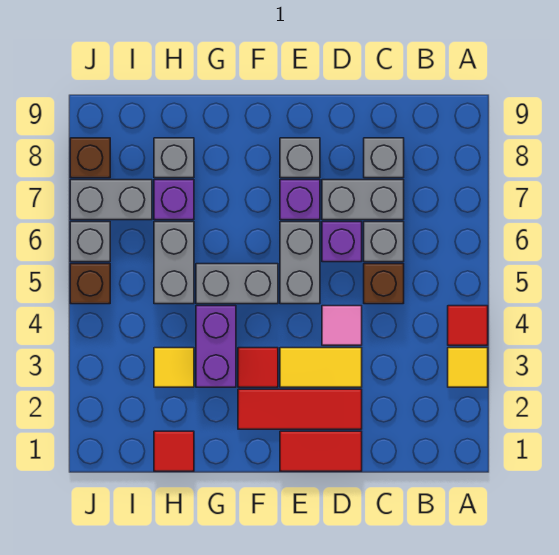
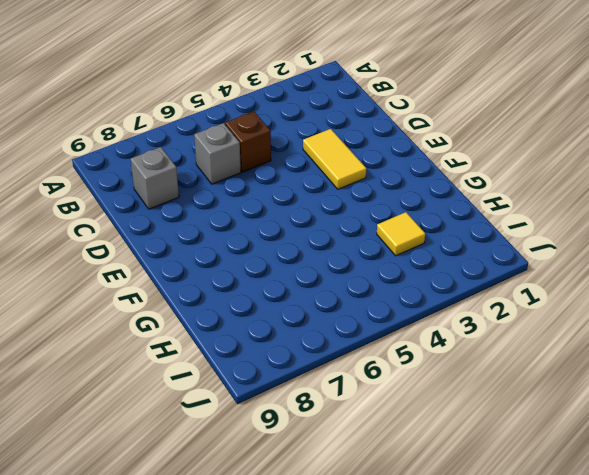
none -> yellow tile A3 level 1
none -> red tile A4 level 1
none -> grey brick C7:D7 level 1

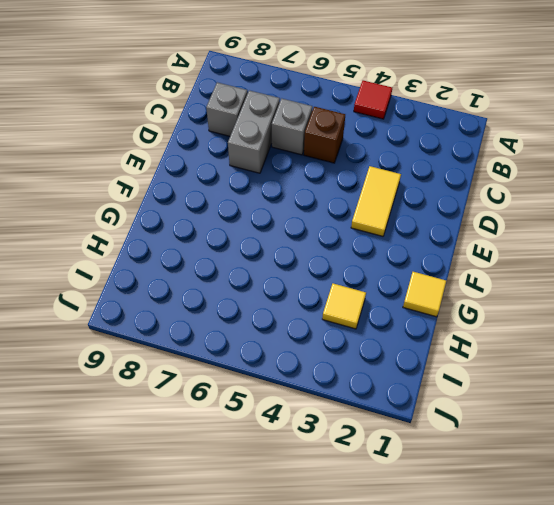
yellow tile G1 level 1 -> yellow tile A3 level 1
none -> red tile D1:E1 level 1
none -> red tile D2:F2 level 1
none -> pink tile D4 level 1

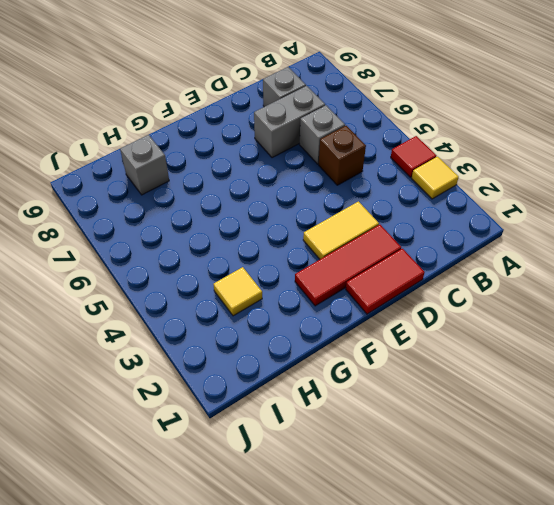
none -> pink tile D4 level 1
none -> purple brick D6 level 1
none -> grey brick E5:E6 level 1

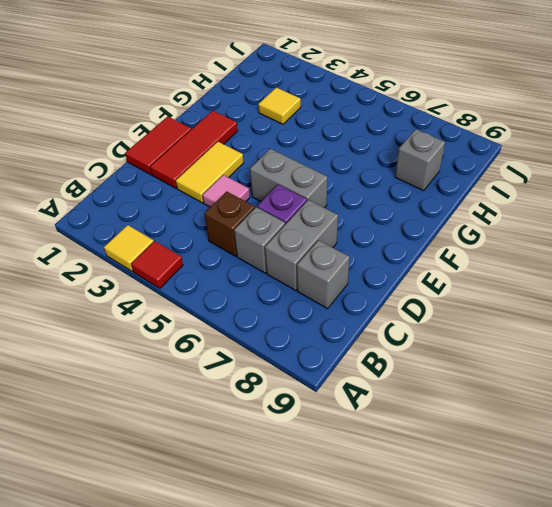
none -> purple brick E7 level 1
none -> grey brick E8 level 1
none -> red tile F3 level 1

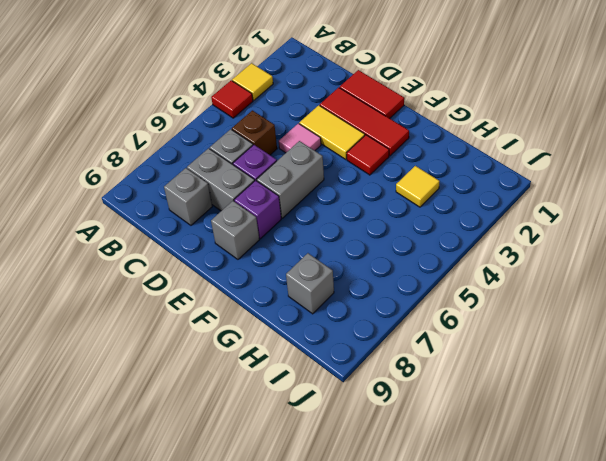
none -> grey brick F5:G5 level 1
none -> purple brick G3:G4 level 1
none -> red tile H1 level 1

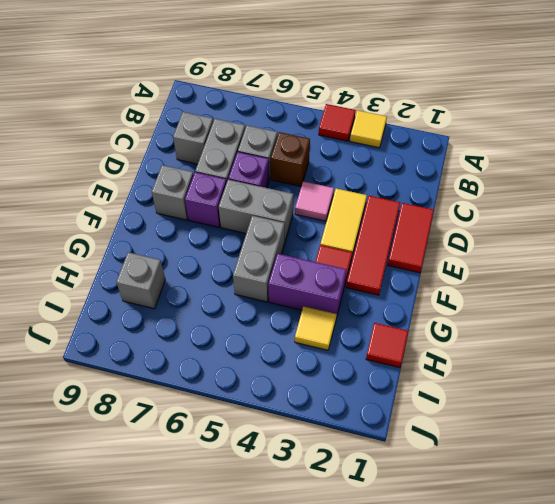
none -> grey brick H5:H6 level 1
none -> purple brick H7 level 1
none -> grey brick I7:J7 level 1

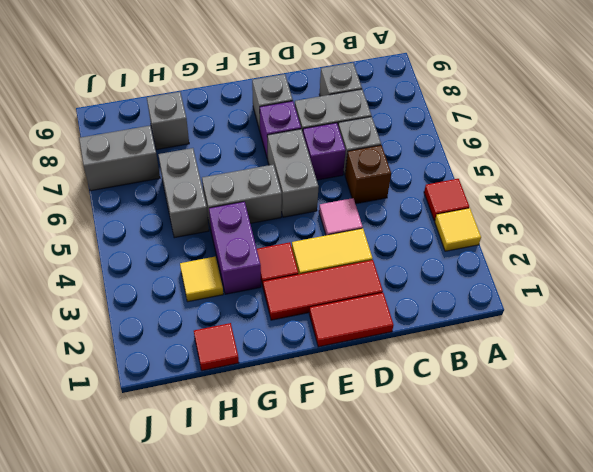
none -> purple brick H7 level 1
none -> brown brick J5 level 1
none -> grey brick J6 level 1

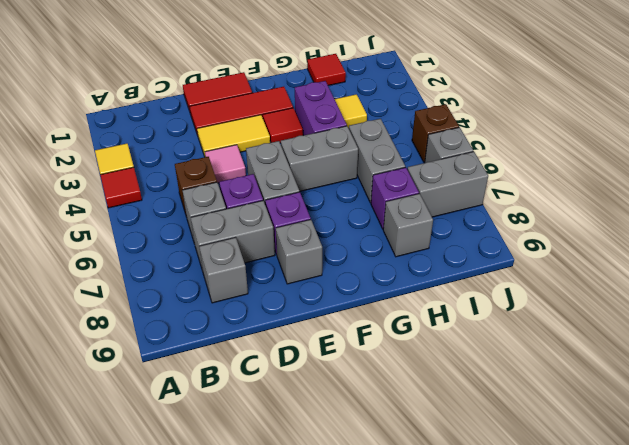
none -> brown brick J8 level 1

